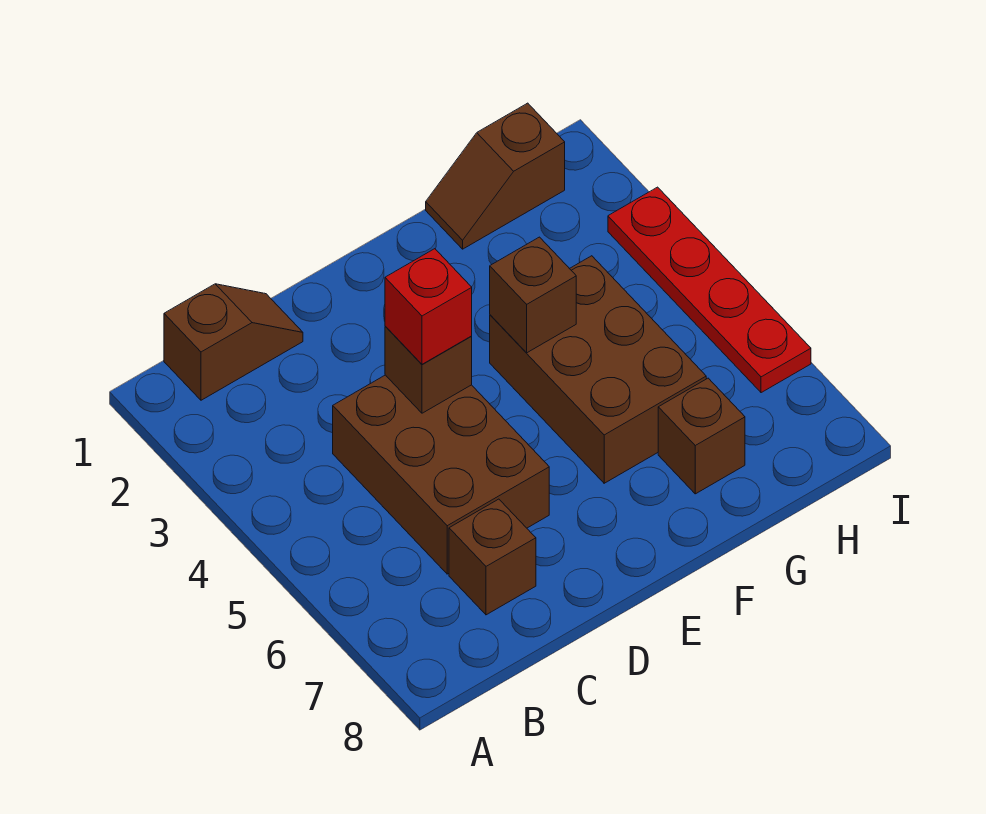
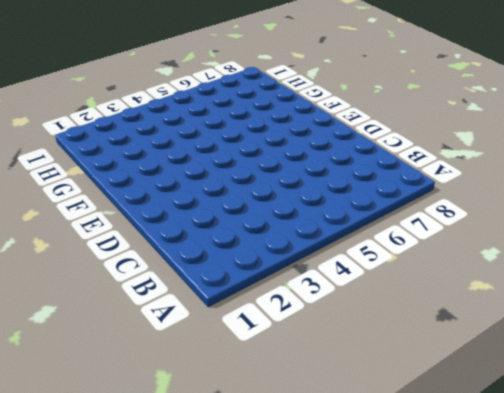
none -> brown slope B1:C1 level 1 top B
none -> brown brick C4:D6 level 1

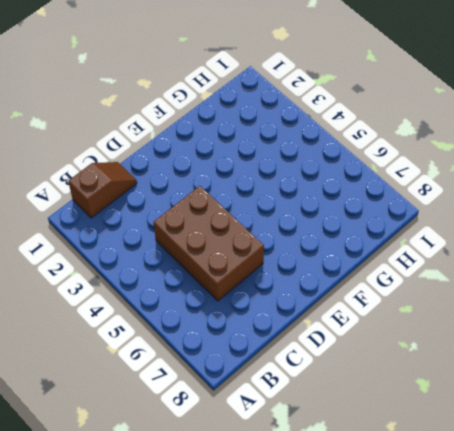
none -> brown brick C7 level 1
none -> brown brick F4:G6 level 1

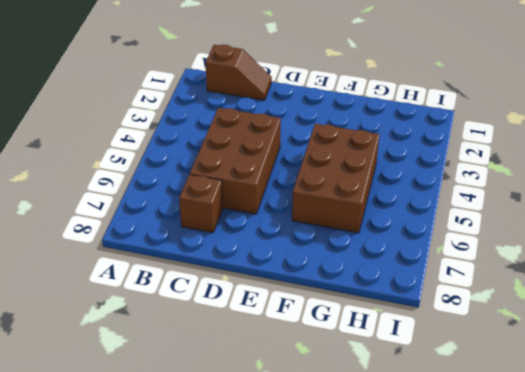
none -> brown slope G1:H1 level 1 top H
none -> brown brick G7 level 1

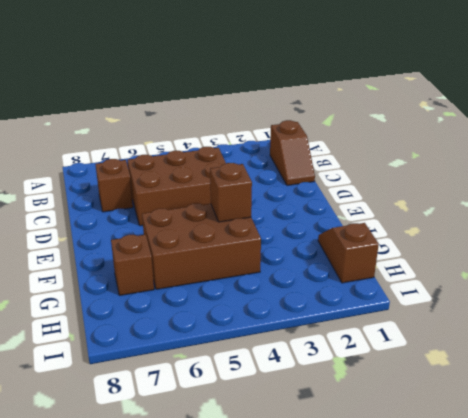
none -> red plate I3:I6 level 1
none -> brown brick D4 level 2

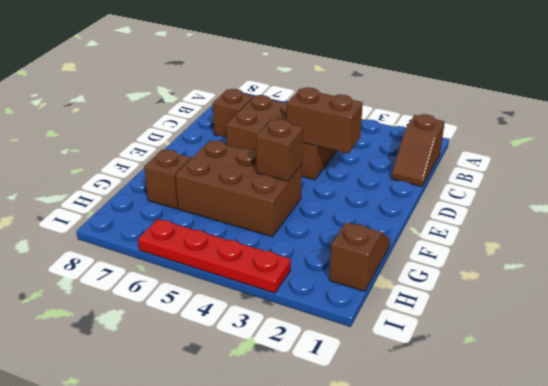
brown brick D3:D4 level 2 -> brown brick D4 level 2
none -> red brick D4 level 3

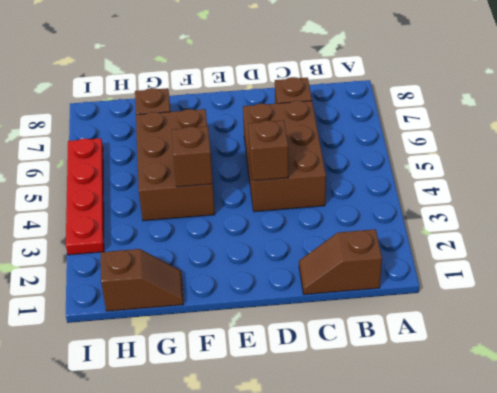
none -> red brick D4 level 3

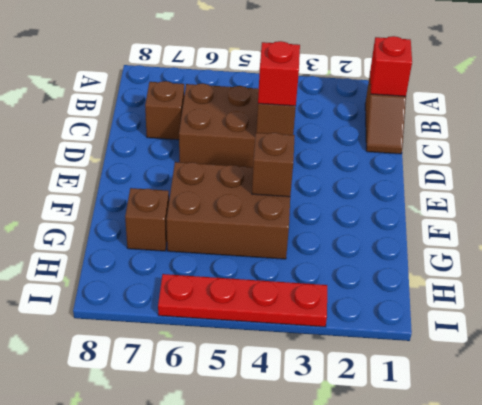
red brick B1 level 2 -> none
none -> brown slope G1:H1 level 1 top H

